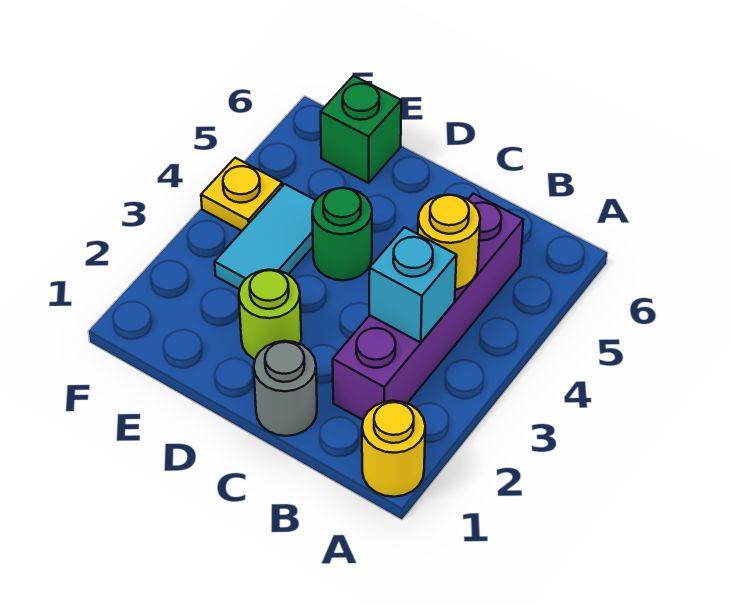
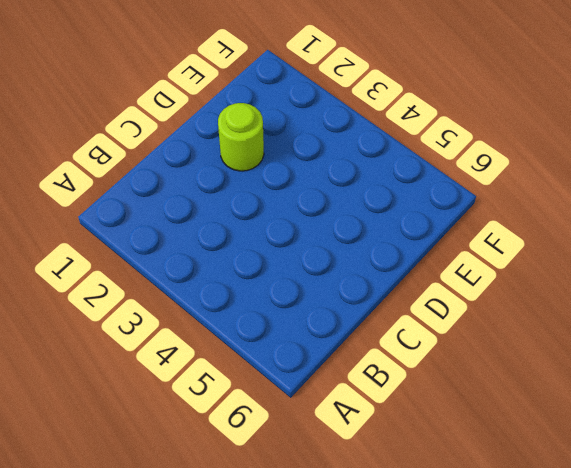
none -> yellow round brick A1 level 1
none -> purple brick B2:B5 level 1

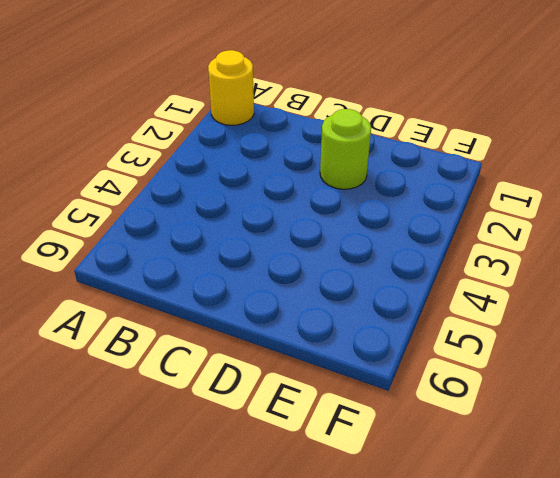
none -> purple brick B2:B5 level 1
none -> grey round brick C1 level 1

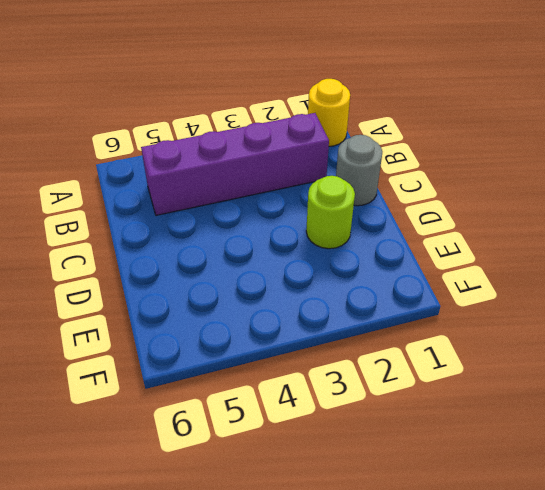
none -> green round brick D4 level 1
none -> cyan tile E3:E4 level 1

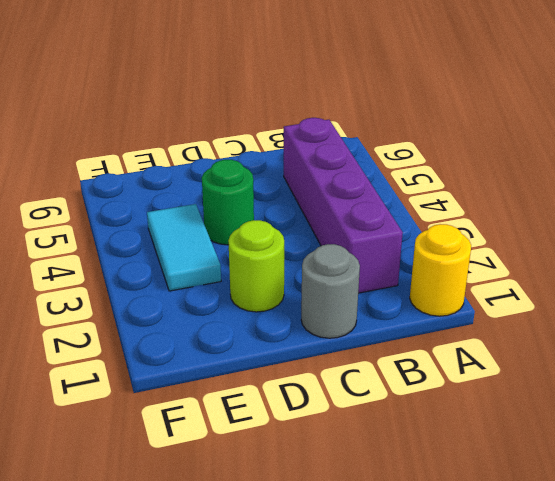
none -> green brick E6 level 1
none -> yellow plate F4 level 1

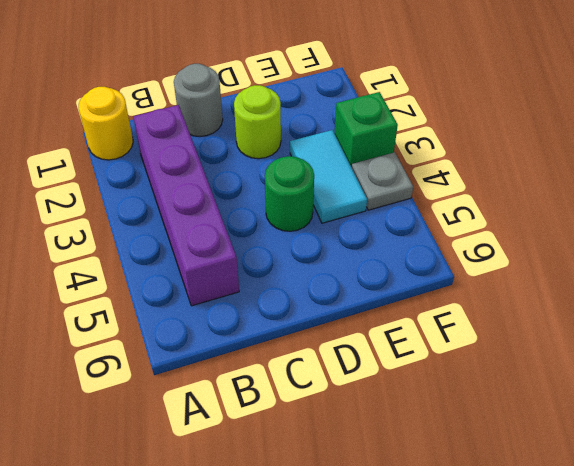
green brick F3 level 1 -> green brick E6 level 1
grey plate F4 level 1 -> yellow plate F4 level 1
none -> cyan brick B3 level 2
none -> yellow round brick B4 level 2

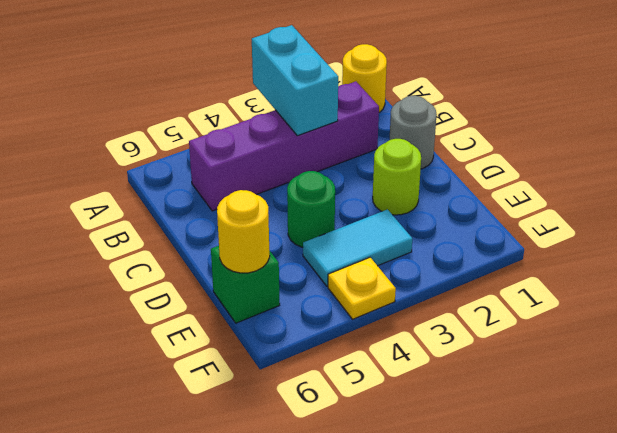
cyan brick A3:B3 level 2 -> cyan brick B3 level 2
yellow round brick E6 level 2 -> yellow round brick B4 level 2

